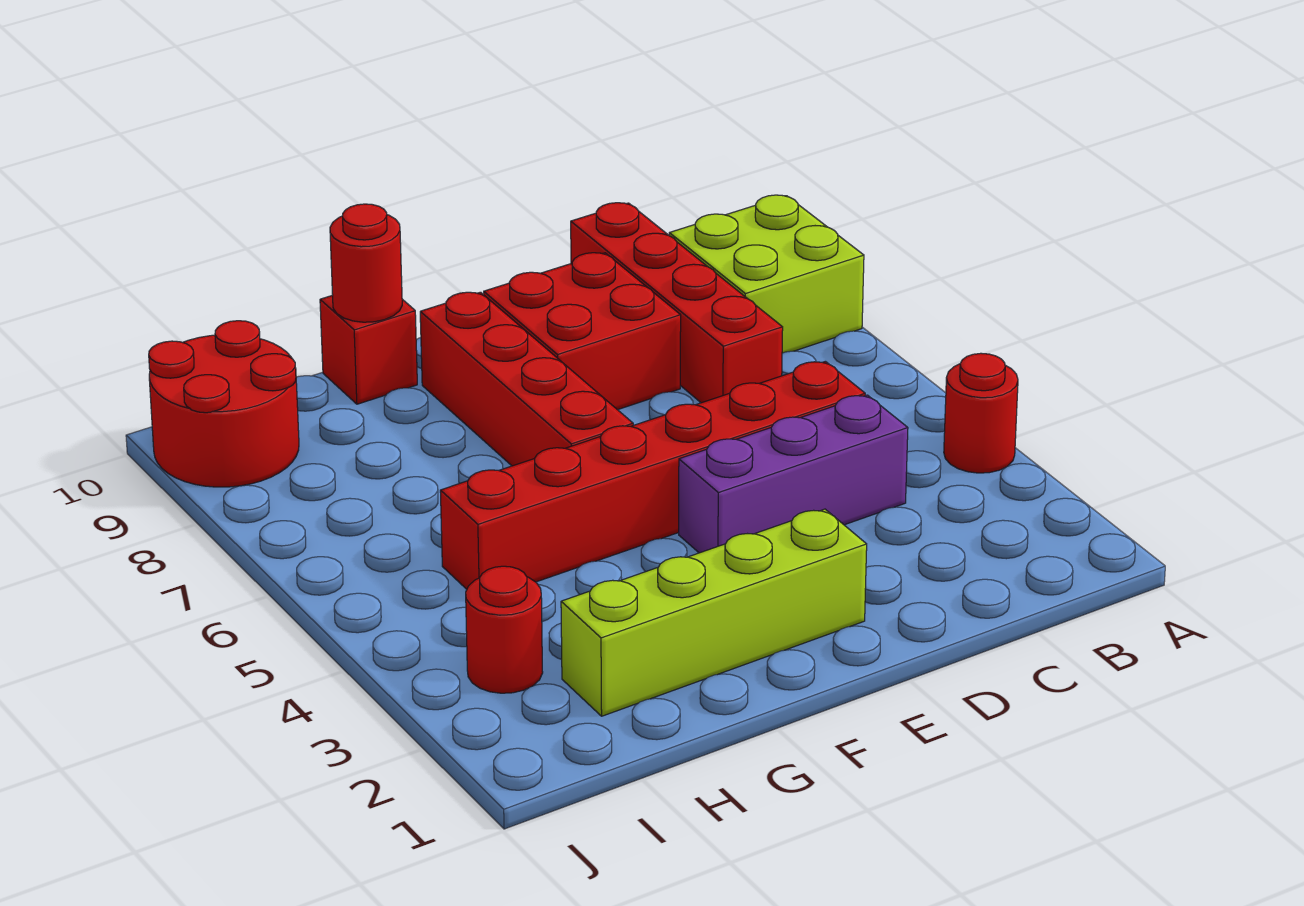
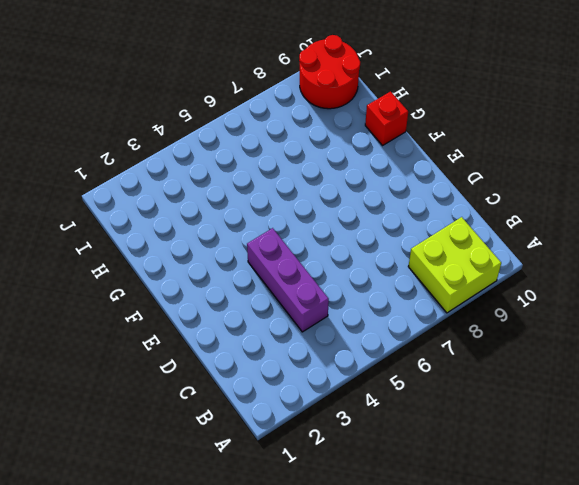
none -> red round brick A4 level 1
none -> red brick C5:H5 level 1
none -> red brick C7:C10 level 1

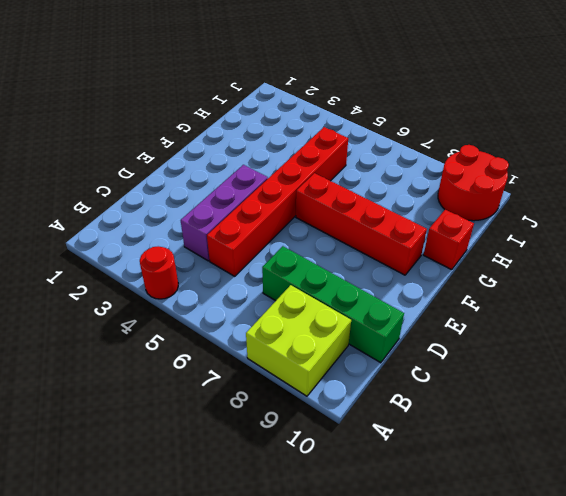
green brick C7:C10 level 1 -> red brick C7:C10 level 1
none -> red brick D8:E9 level 1
none -> lime brick E2:H2 level 1
none -> red round brick I3 level 1

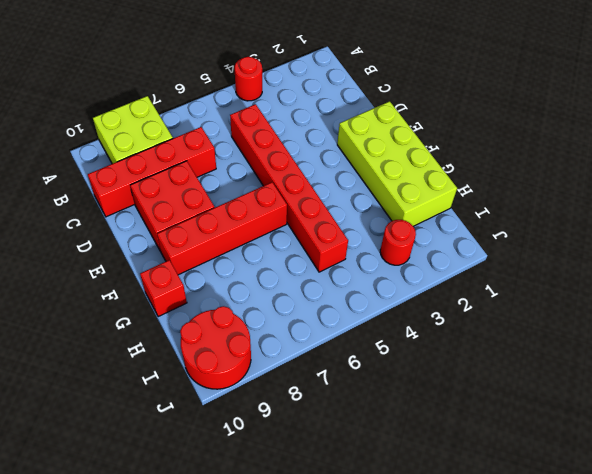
lime brick E1:H2 level 1 -> lime brick E2:H2 level 1
none -> purple brick C4:E4 level 1
none -> red round brick G10 level 2

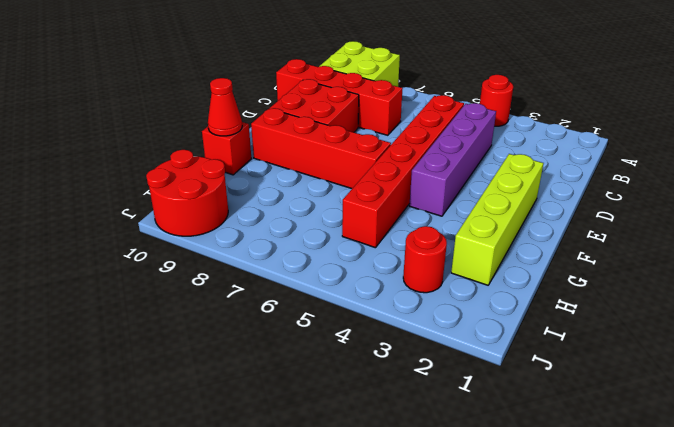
purple brick C4:F4 level 1 -> purple brick C4:E4 level 1
red cone G10 level 2 -> red round brick G10 level 2

